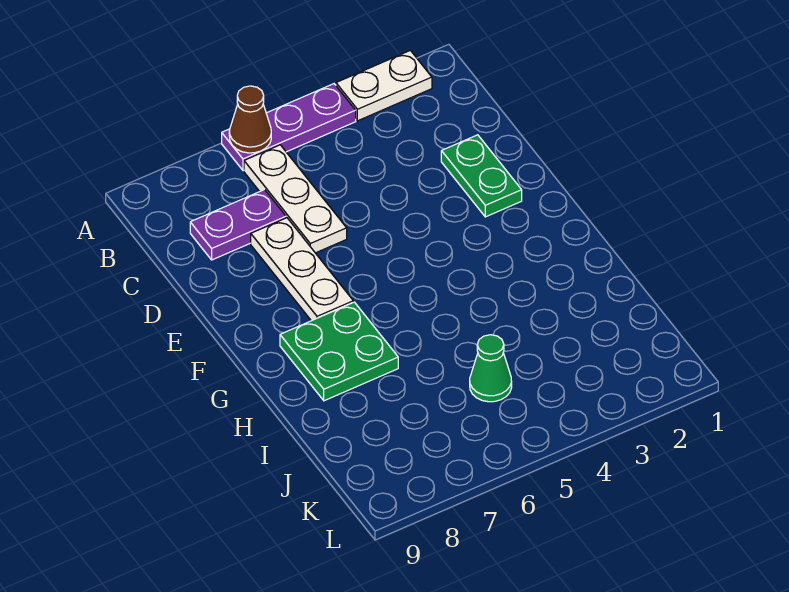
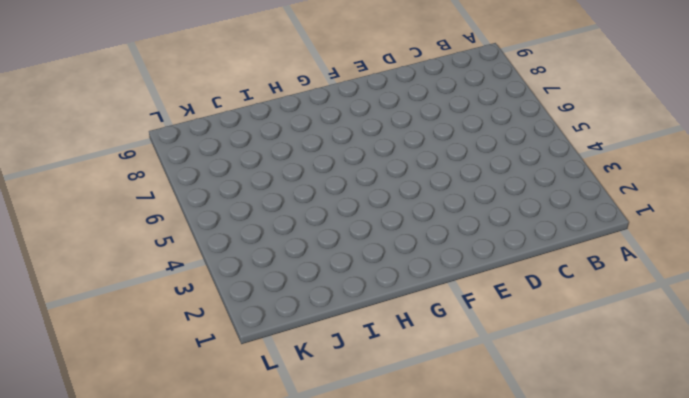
none -> white plate A2:A3 level 1
none -> purple plate A4:A6 level 1

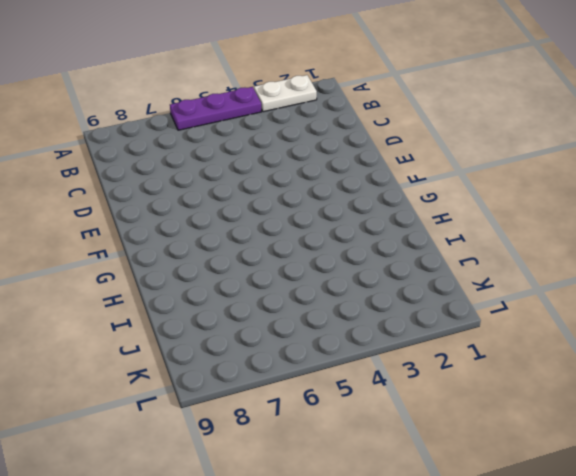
none -> white plate B6:D6 level 1
none -> purple plate C7:C8 level 1

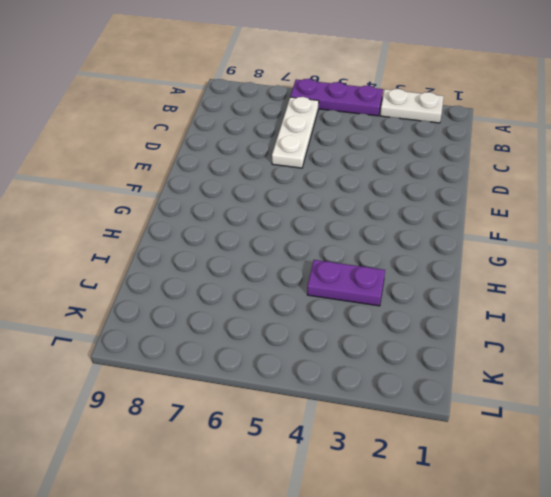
purple plate I3:I4 level 1 -> purple plate C7:C8 level 1
none -> green plate D2:E2 level 1
none -> white plate D7:F7 level 1

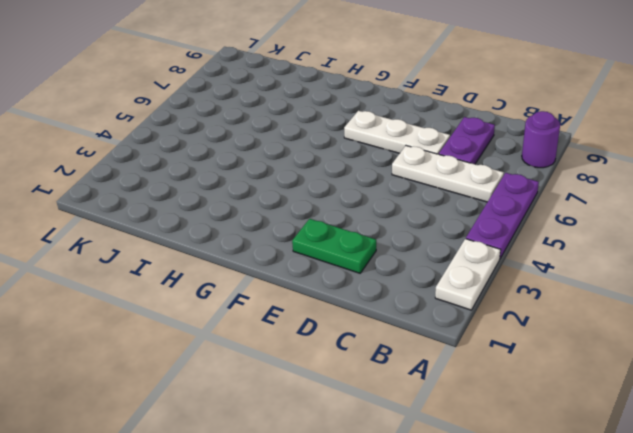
purple round brick A8 level 1 -> none
none -> green plate G7:H8 level 1
none -> green cone J5 level 1

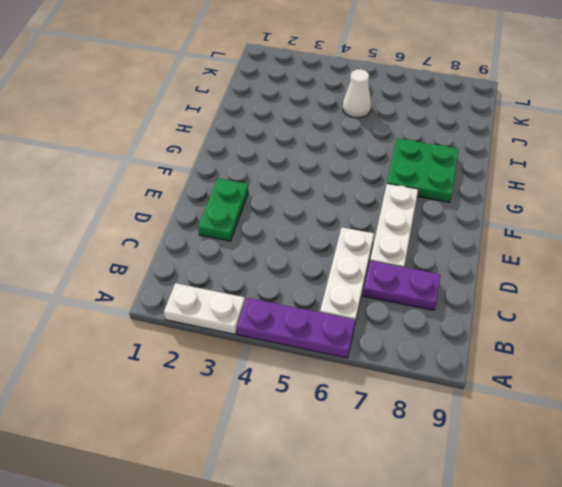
white cone J5 level 1 -> green cone J5 level 1
none -> brown cone A6 level 2

